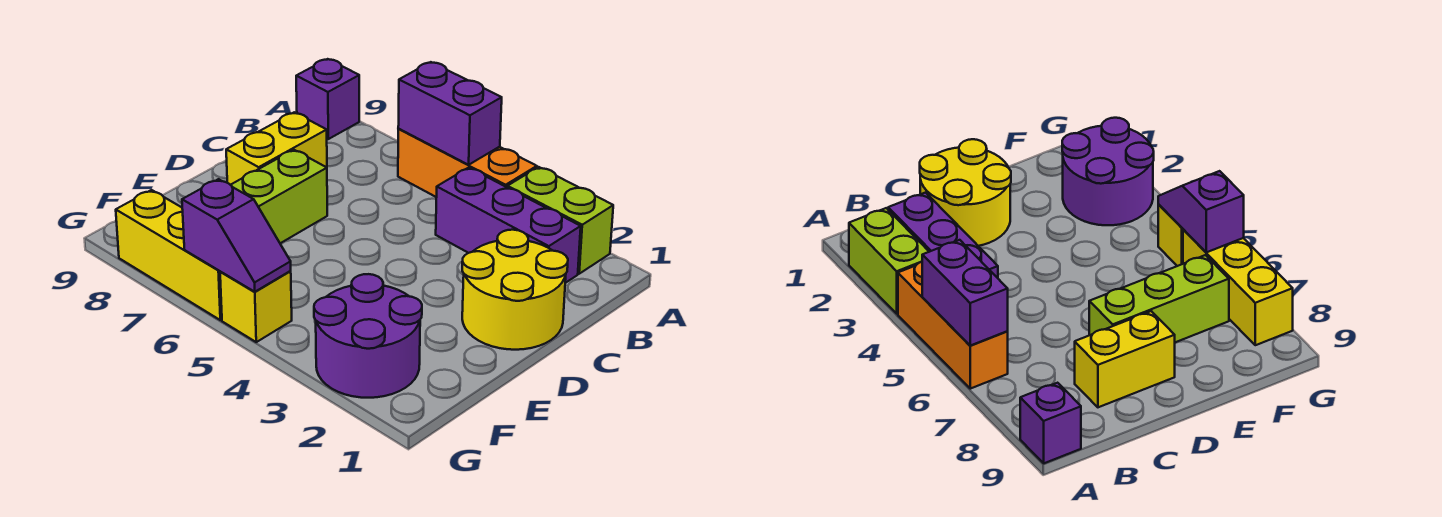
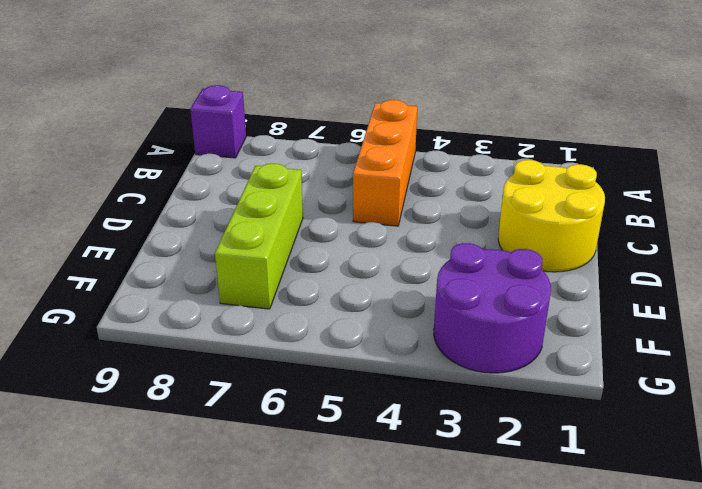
orange brick A5:C5 level 1 -> orange brick A4:A6 level 1
none -> lime brick A2:A3 level 1
none -> purple brick B2:B4 level 1
none -> yellow brick C8:D8 level 1

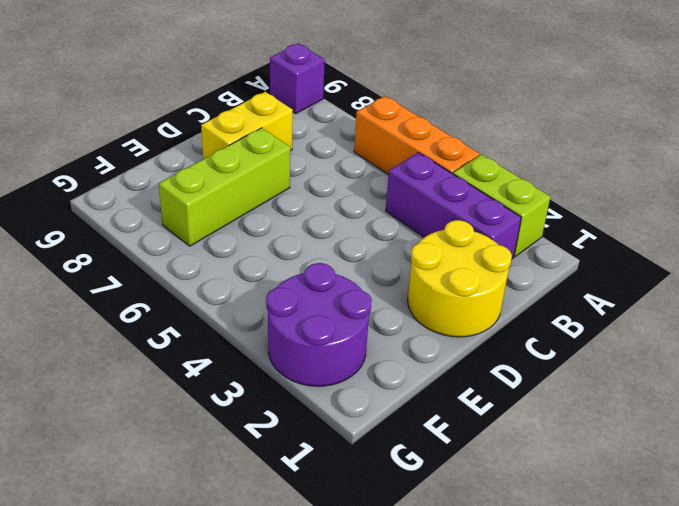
none -> yellow brick G5 level 1
none -> yellow brick G6:G8 level 1
none -> purple brick A5:A6 level 2

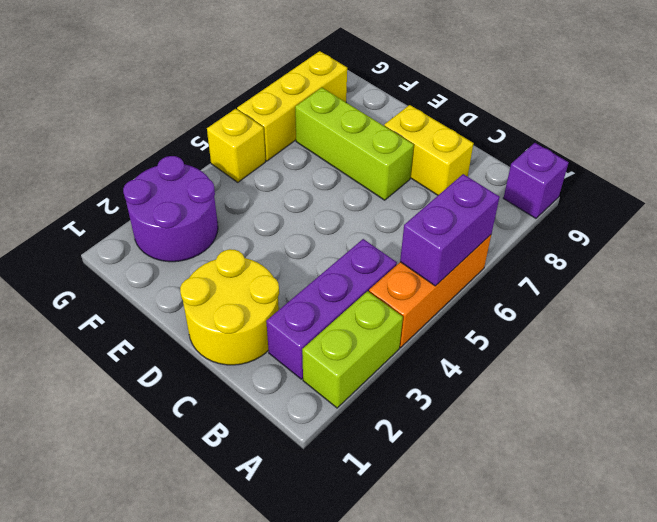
none -> purple slope G5:G6 level 2 top 6

